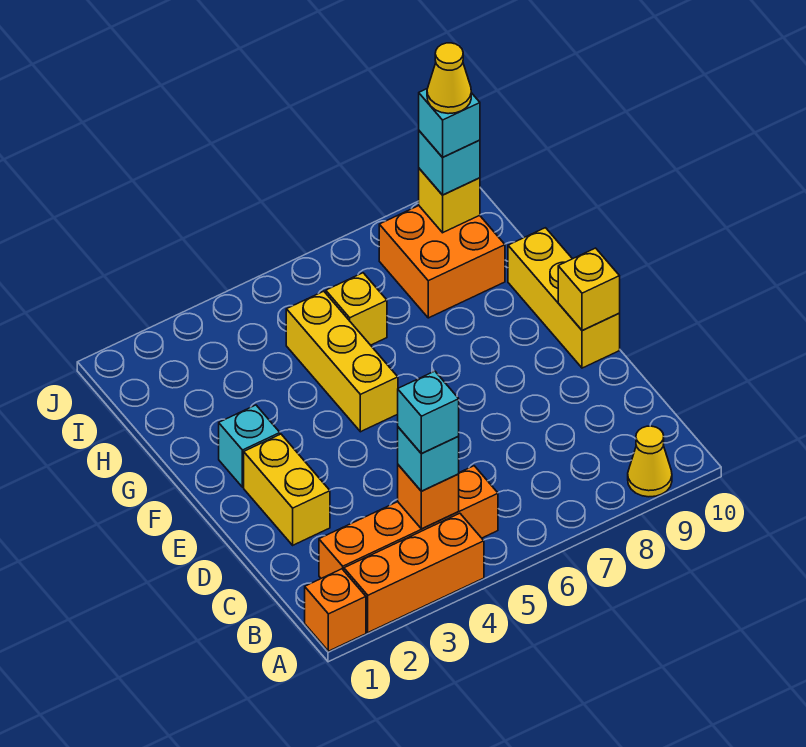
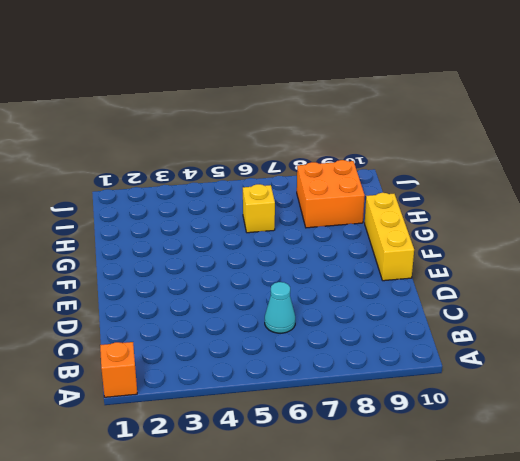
cyan cone C6 level 1 -> none
none -> orange brick A2:A4 level 1
none -> yellow cone A9 level 1
none -> orange brick B2:B5 level 1

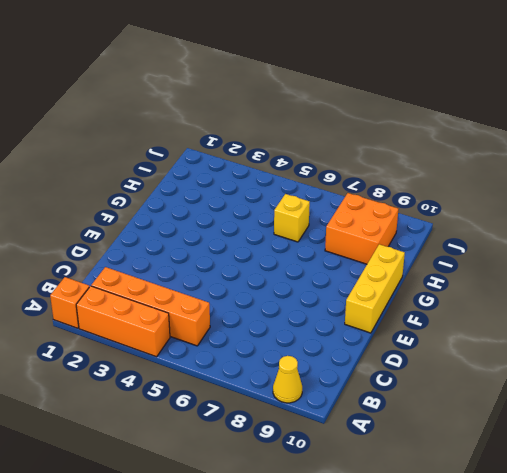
none -> yellow brick D2:E2 level 1
none -> cyan brick F2 level 1
none -> yellow brick F5:H5 level 1

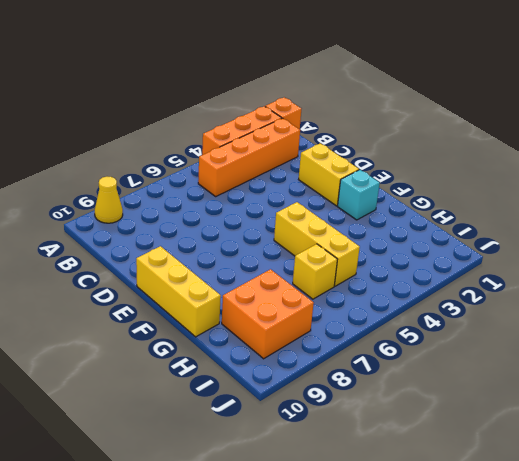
none -> orange brick B4 level 2
none -> yellow brick E10 level 2
none -> yellow brick I9 level 2

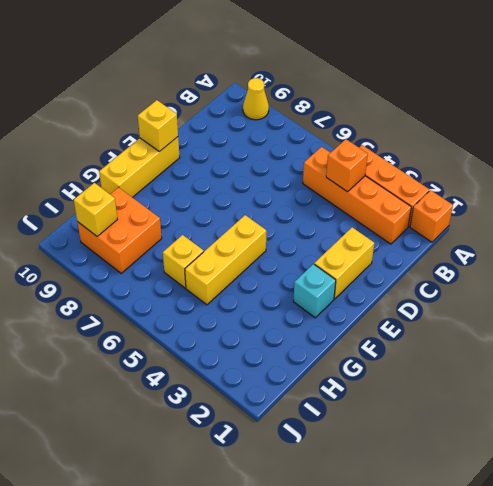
none -> cyan brick B4 level 3
none -> cyan brick I9 level 3
none -> cyan brick B4 level 4

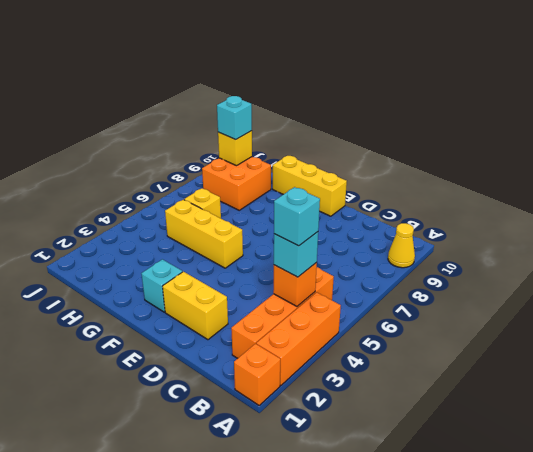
none -> yellow brick E10 level 2
none -> cyan brick I9 level 4
none -> yellow cone I9 level 5

